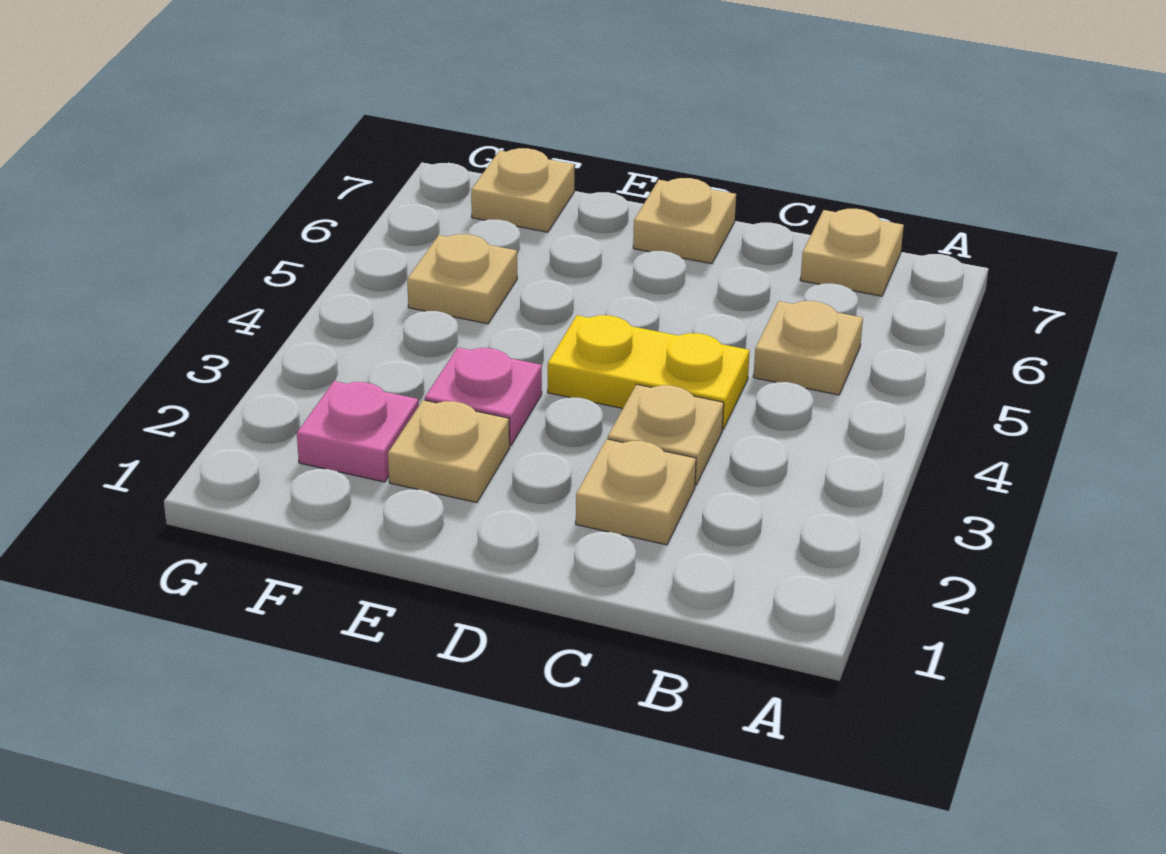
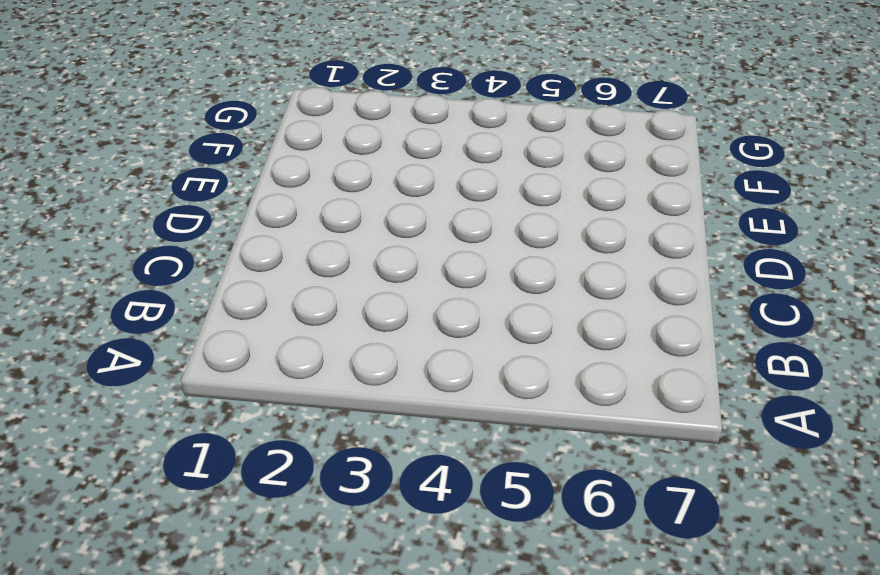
none -> tan plate B5 level 1
none -> tan plate B7 level 1

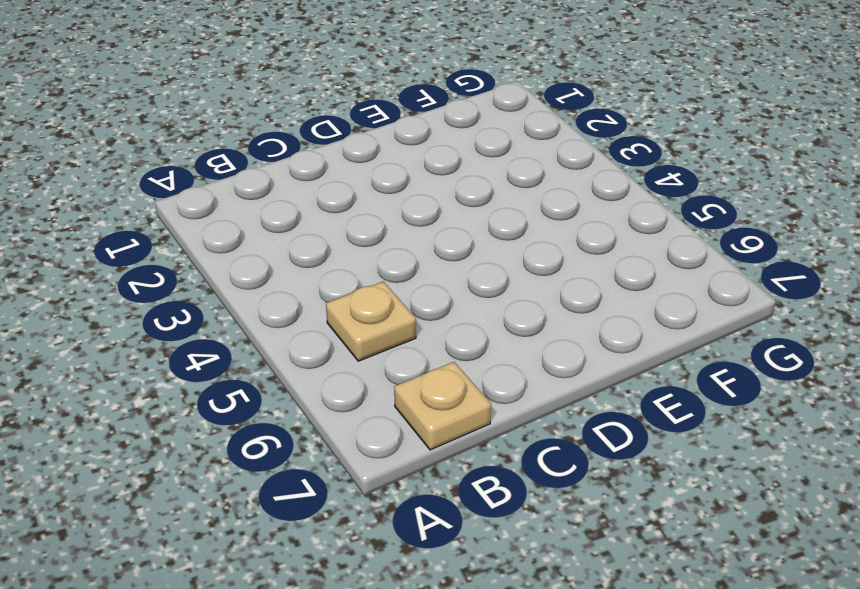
none -> tan plate C2 level 1
none -> tan plate C3 level 1

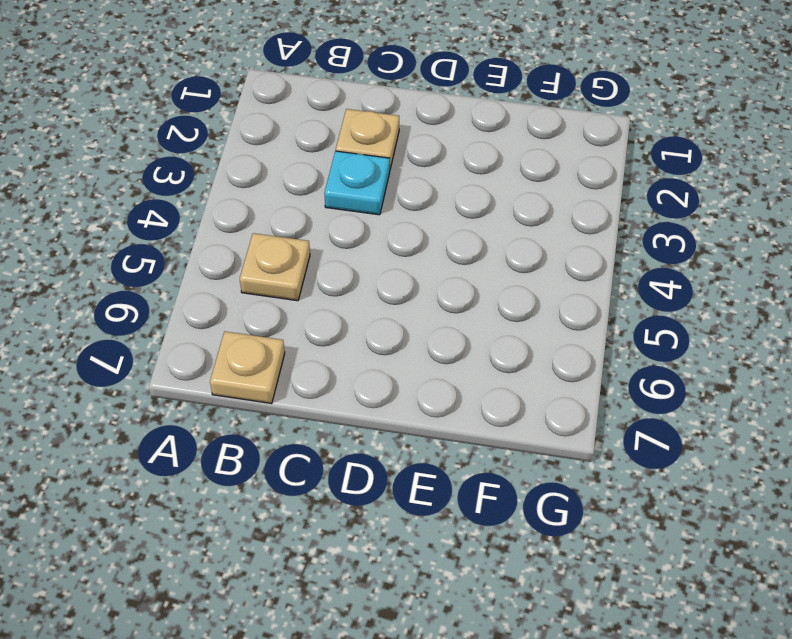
cyan plate C3 level 1 -> tan plate C3 level 1
none -> yellow plate C4:D4 level 1
none -> tan plate D7 level 1

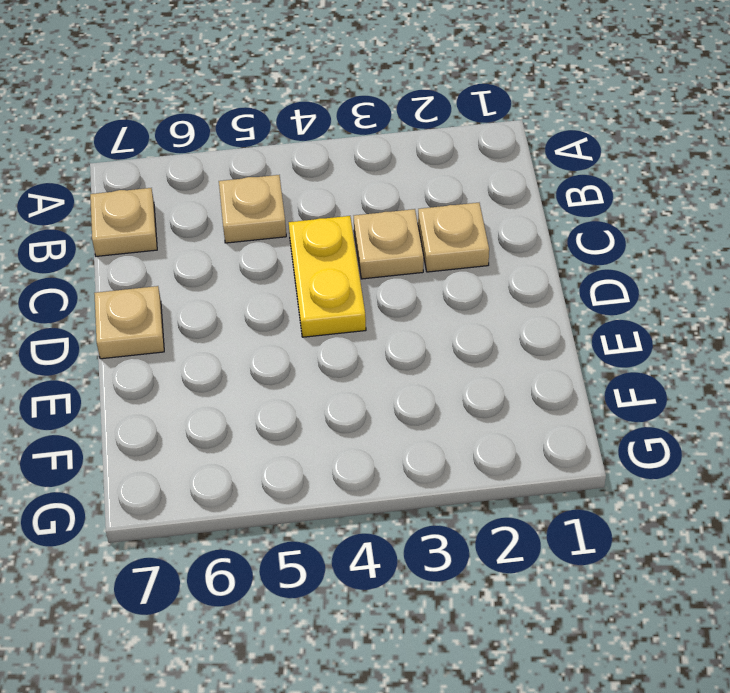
none -> tan plate E2 level 1
none -> pink plate E3 level 1

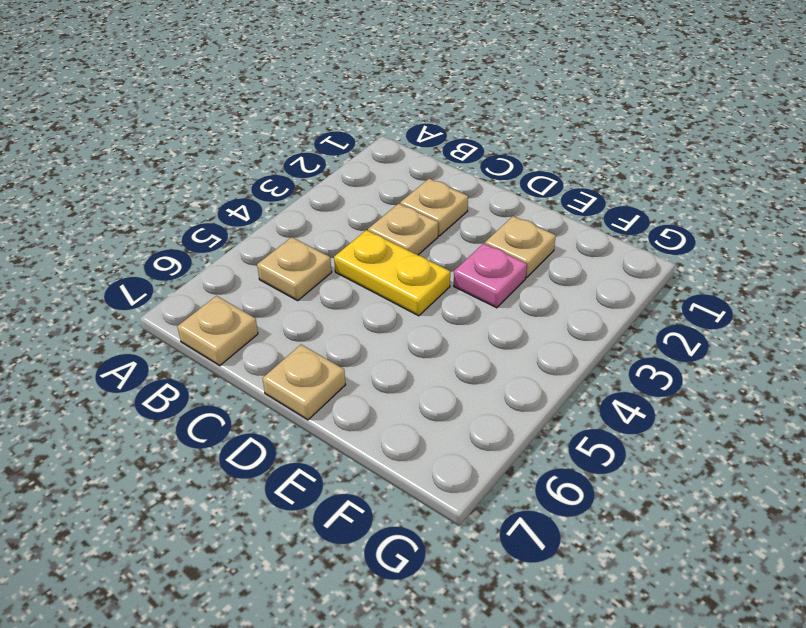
none -> pink plate F2 level 1
none -> tan plate F5 level 1

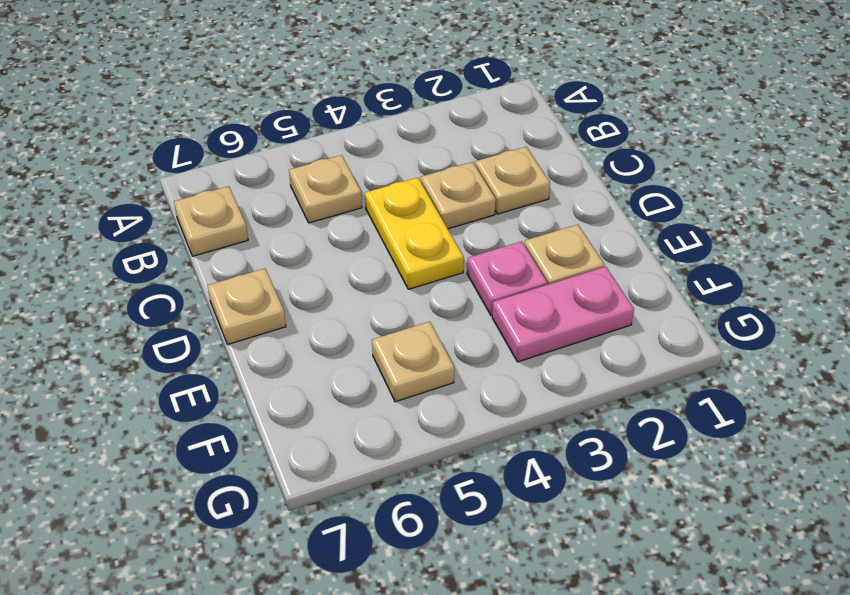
pink plate F2:F3 level 1 -> pink plate F2 level 1
none -> tan plate F7 level 1

